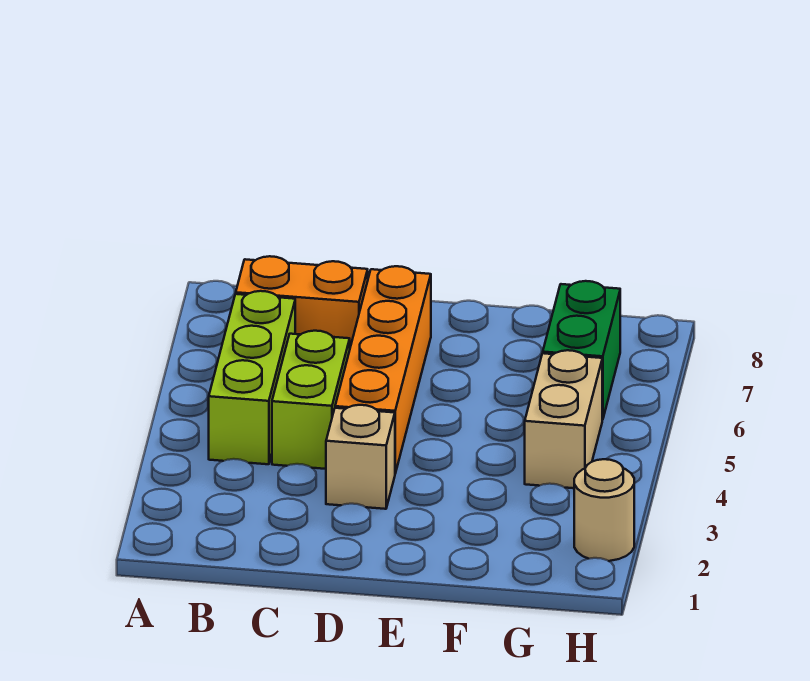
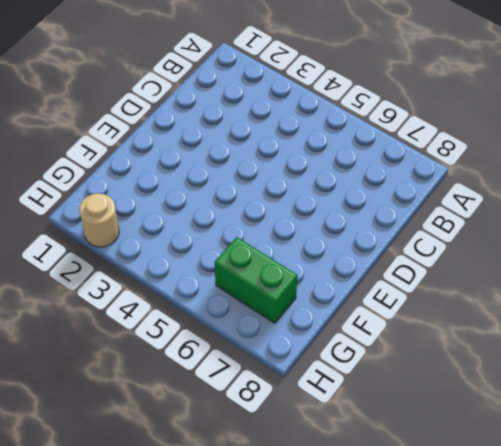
none -> lime brick B4:B6 level 1
none -> orange brick B7:C7 level 1

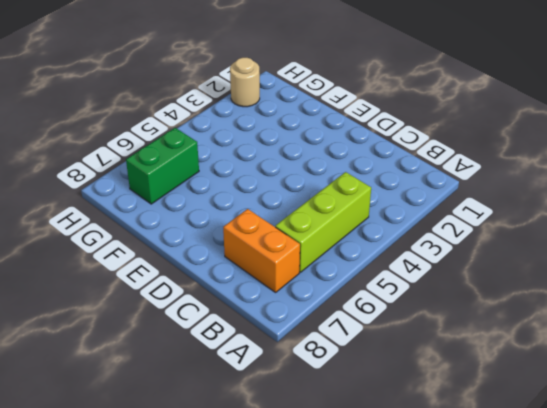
none -> lime brick C4:C5 level 1
none -> tan brick D3 level 1

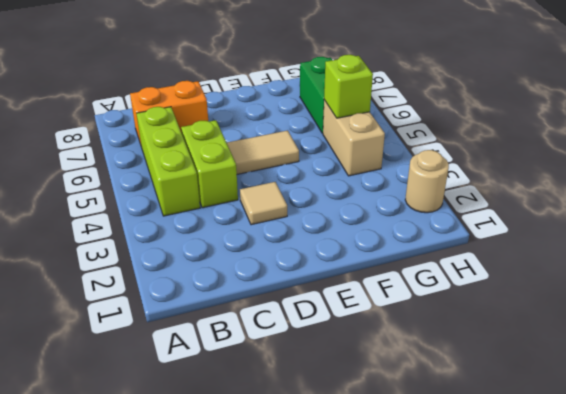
tan tile D3 level 1 -> tan brick D3 level 1
tan tile D5:E5 level 1 -> orange brick D4:D7 level 1
lime brick G5 level 2 -> none

